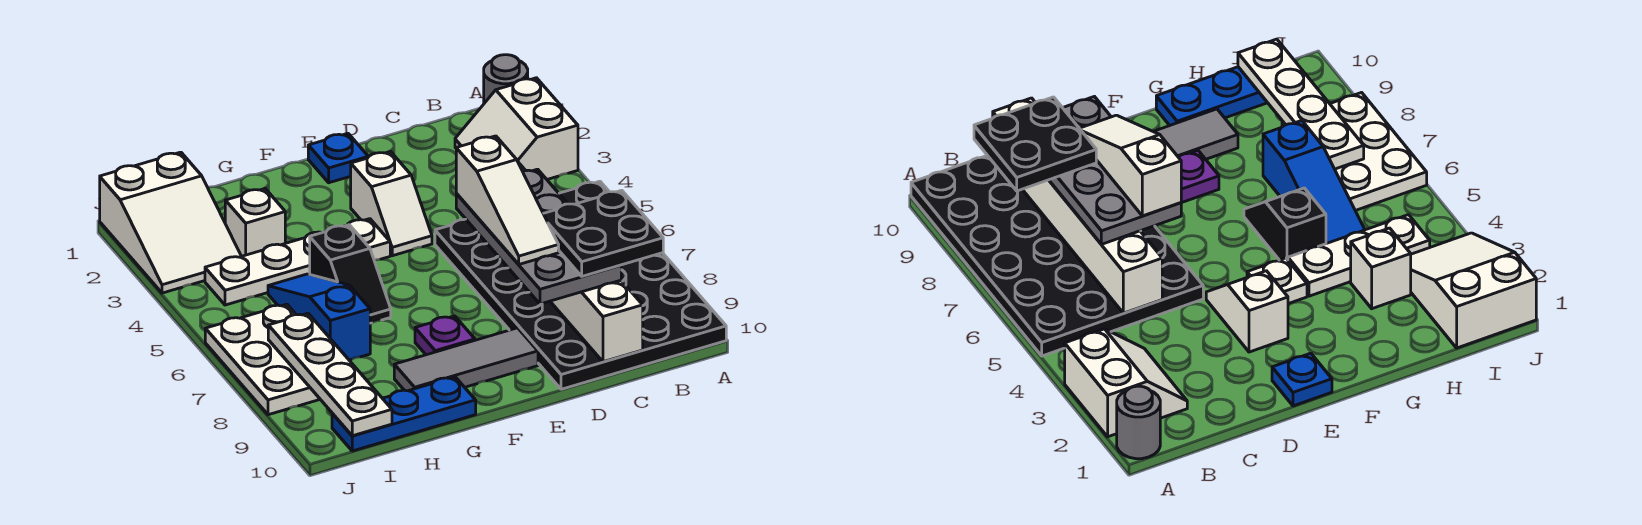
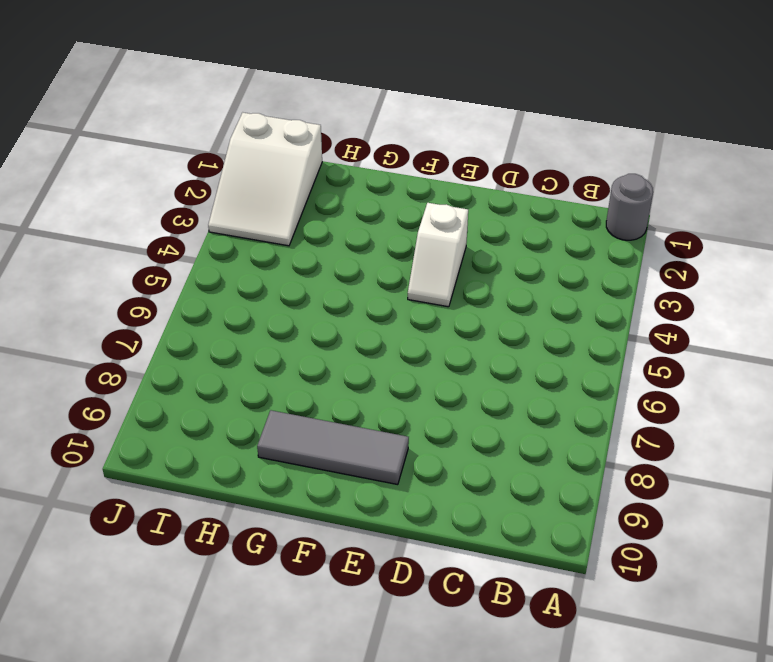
none -> white slope A2:B3 level 1 top A
none -> black plate A5:D10 level 1
none -> blue plate E1 level 1

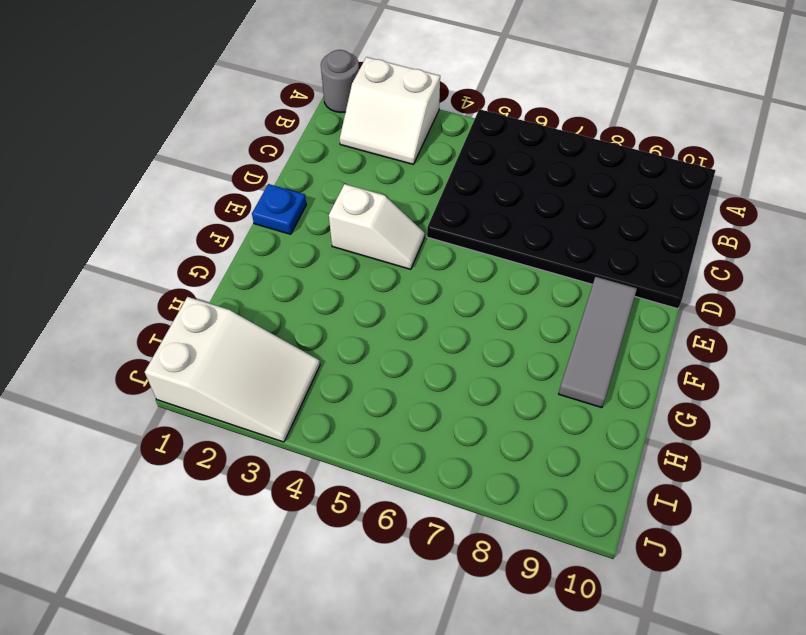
none -> white plate F4 level 1
none -> purple plate F8 level 1
none -> white plate G4:I4 level 1

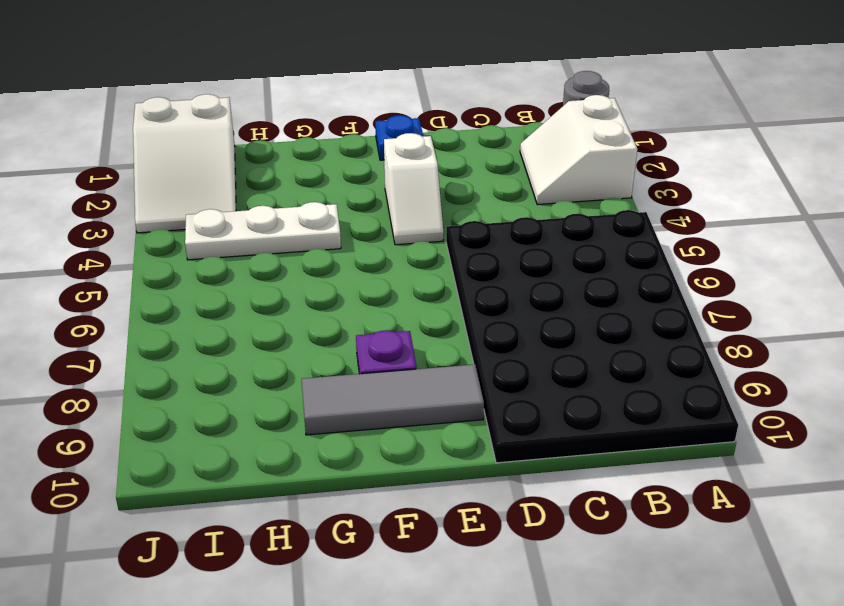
none -> white plate F4 level 1
none -> black slope G5:G6 level 1 top 5
none -> blue plate G10:I10 level 1

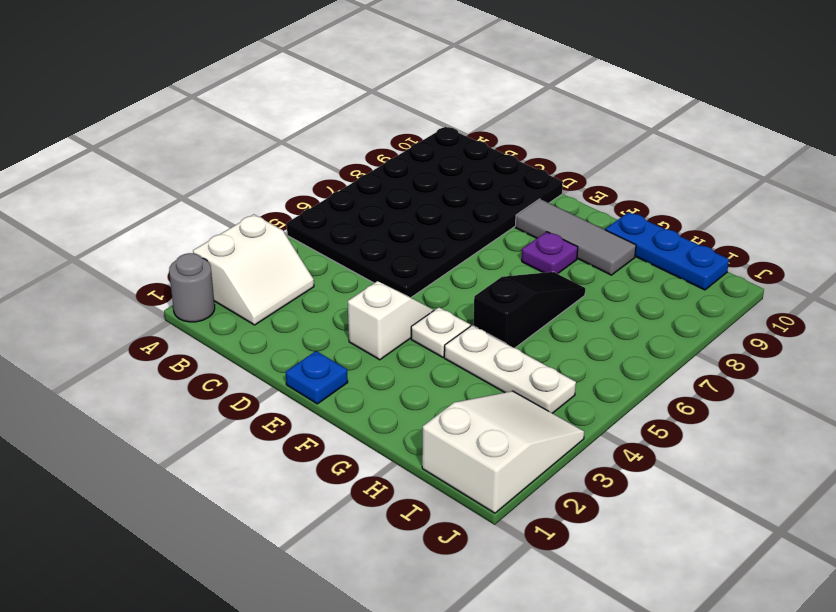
black slope G5:G7 level 1 top 5 -> black slope G5:G6 level 1 top 5
none -> white brick H3 level 1
none -> blue slope H5:H7 level 1 top 7
none -> white plate I6:J8 level 1

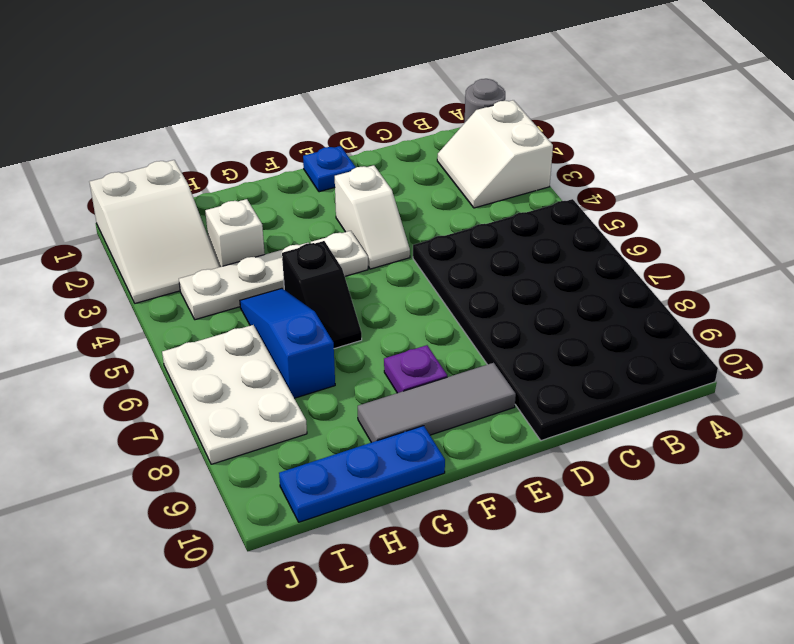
none -> white brick C5:C10 level 2
none -> white plate I7:I10 level 2
none -> grey plate C6:D9 level 3

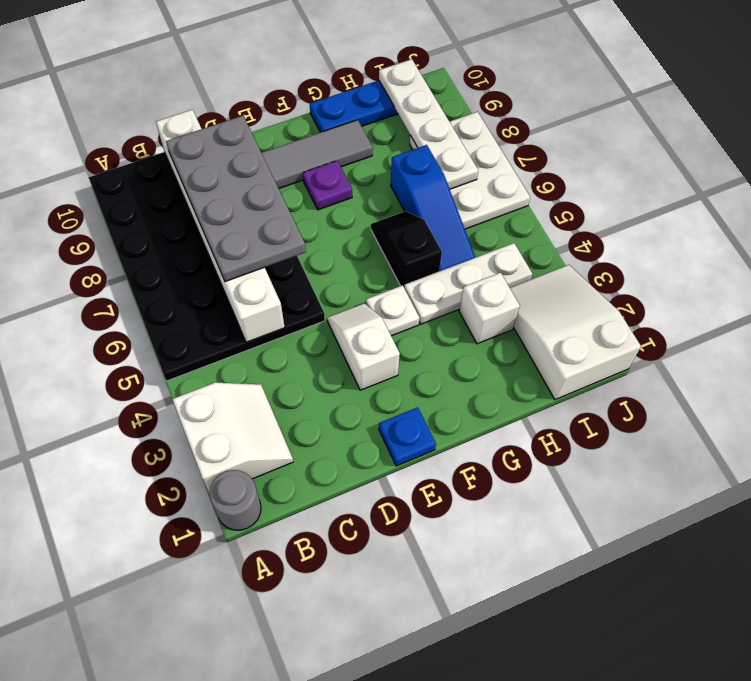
none -> black plate B8:C9 level 4
none -> white slope D6:D8 level 4 top 6

